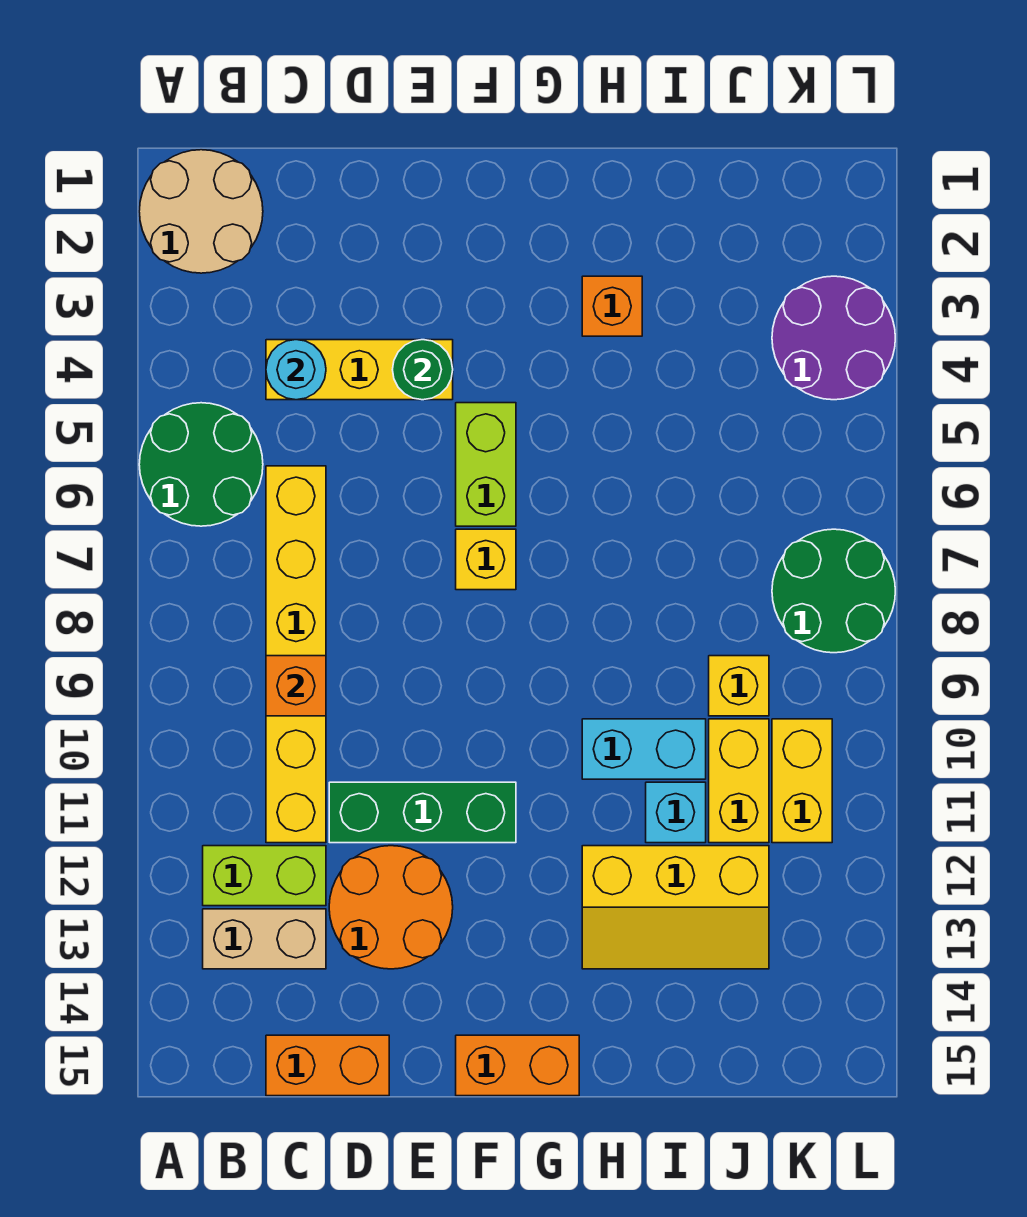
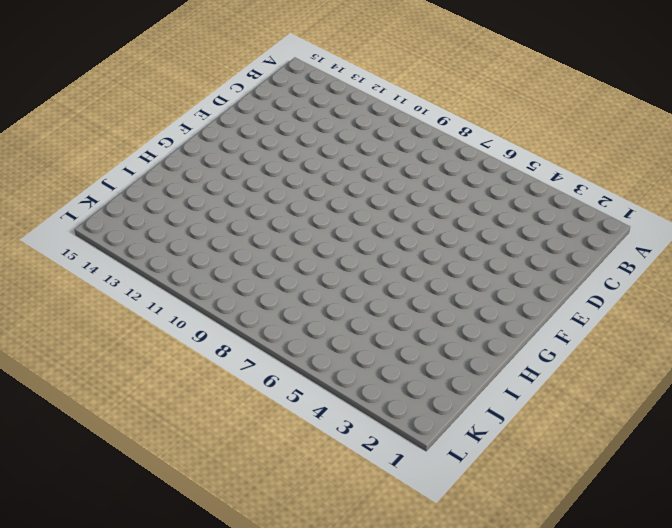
none -> tan round brick A1:B2 level 1
none -> green round brick A5:B6 level 1
none -> lime brick B12:C12 level 1

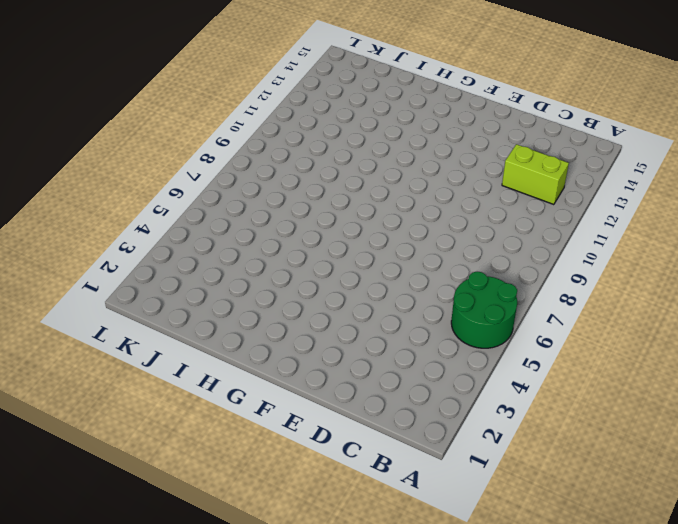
none -> tan round brick A1:B2 level 1
none -> tan brick B13:C13 level 1
none -> yellow brick C4:E4 level 1

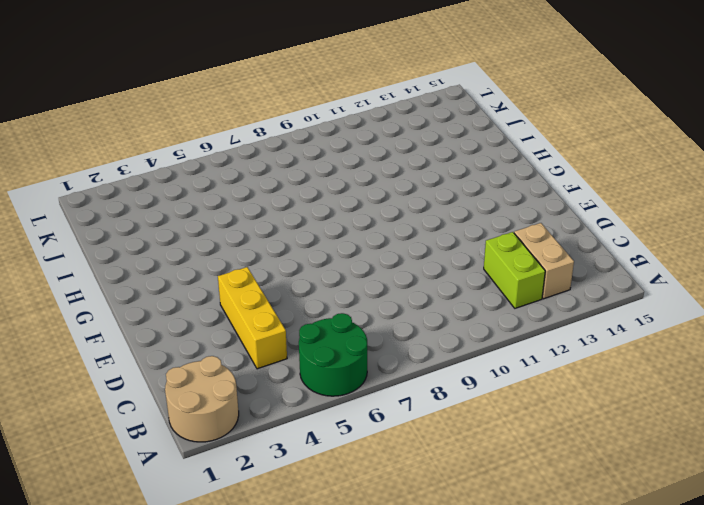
none -> yellow brick C6:C11 level 1
none -> orange brick C15:D15 level 1
none -> green brick D11:F11 level 1

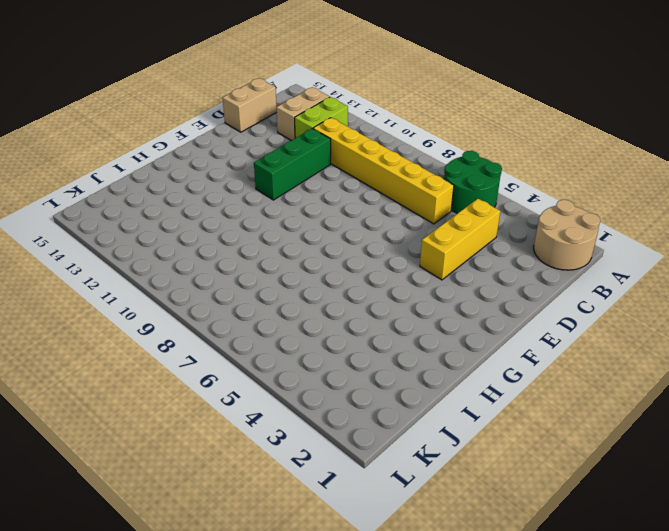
tan brick C15:D15 level 1 -> orange brick C15:D15 level 1
none -> orange round brick D12:E13 level 1
none -> lime brick F5:F6 level 1
none -> yellow brick F7 level 1

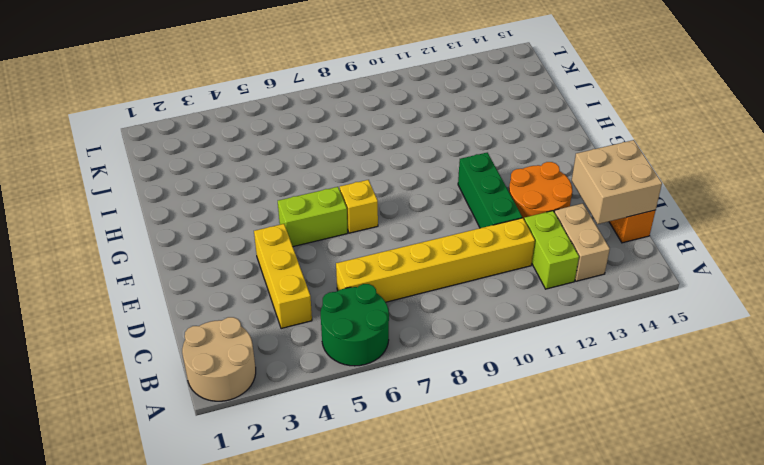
tan brick C14:D15 level 2 -> none
none -> orange brick F15:G15 level 1
none -> orange brick H3 level 1
none -> cyan brick H10:I10 level 1

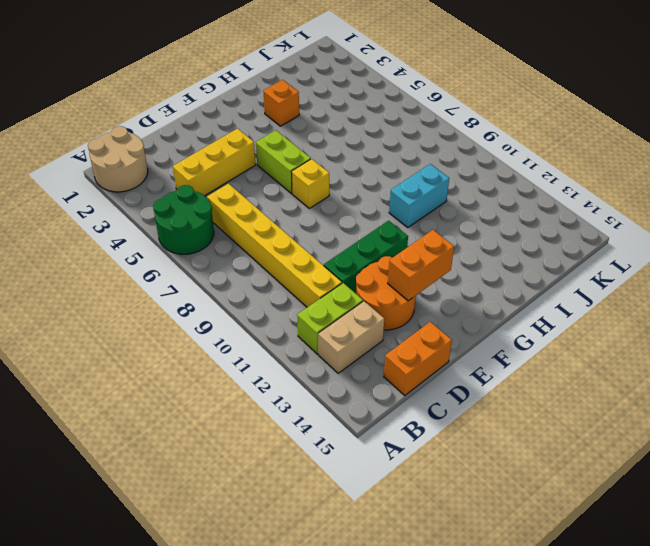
orange brick E13:F13 level 2 -> orange brick F15:G15 level 1
none -> yellow slope H12:J13 level 1 top 12
none -> cyan brick I11 level 1
none -> yellow brick J9 level 1

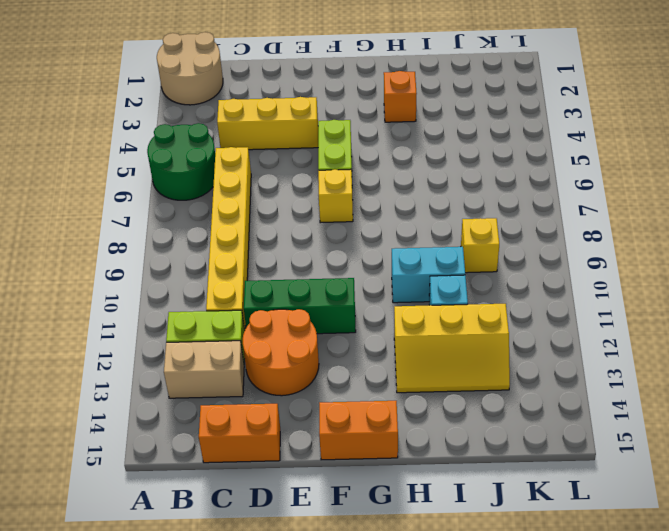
none -> yellow brick J10:J11 level 1
none -> purple round brick K3:L4 level 1
none -> green round brick K7:L8 level 1

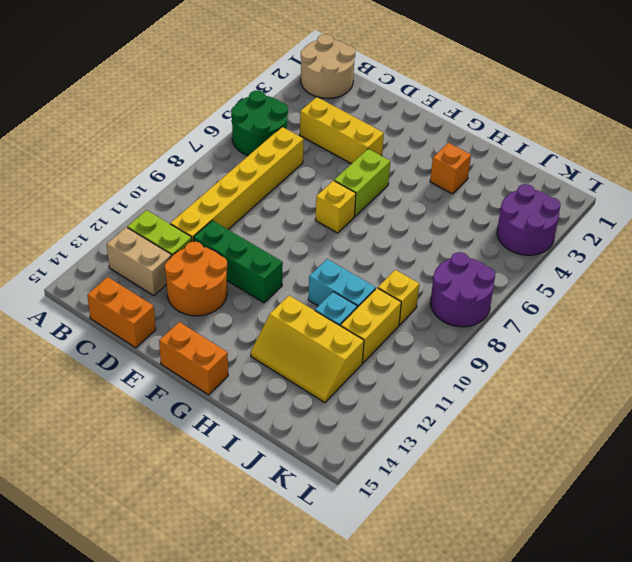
purple round brick K7:L8 level 1 -> green round brick K7:L8 level 1
none -> yellow brick K10:K11 level 1
none -> cyan round brick C4 level 2
none -> orange brick C9 level 2

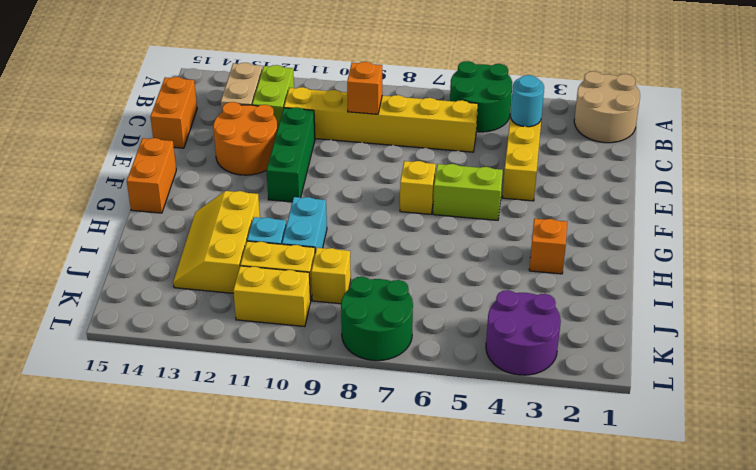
none -> green round brick E4 level 2

